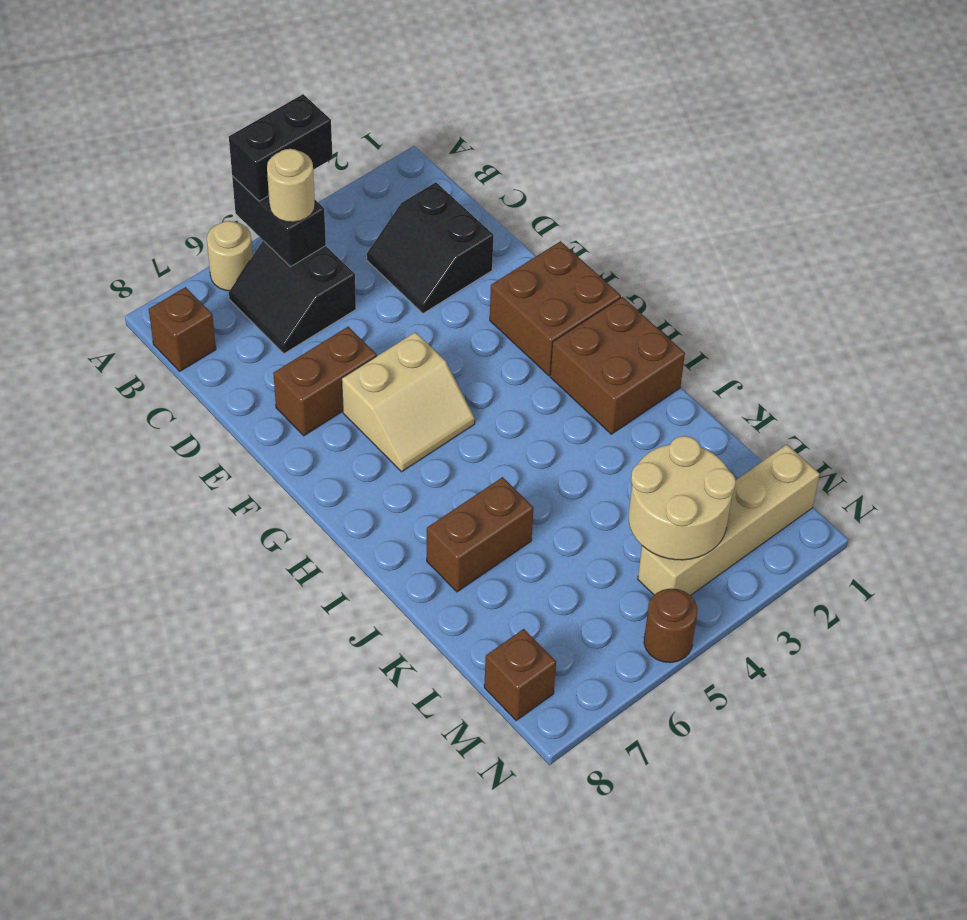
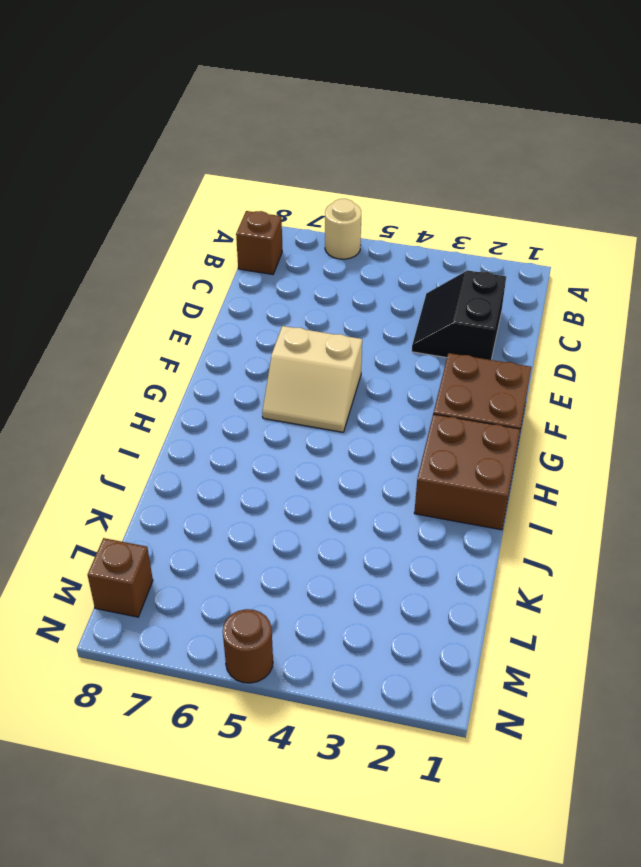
none -> black slope B5:C6 level 1 top 5
none -> brown brick E6:E7 level 1
none -> brown brick J6:J7 level 1

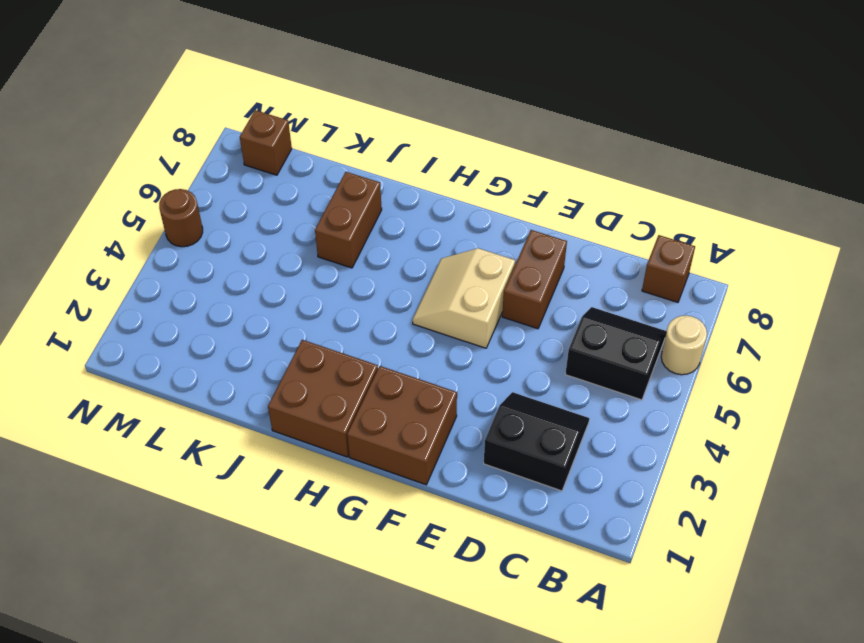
none -> tan brick M1:M4 level 1
none -> black brick A5:B5 level 2
none -> tan round brick L3:M4 level 2

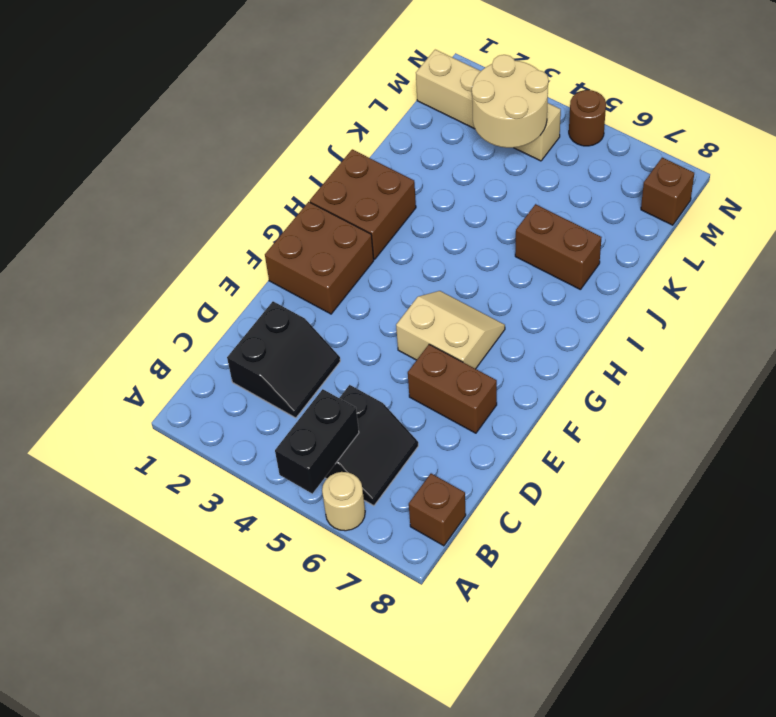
none -> black brick A4:A5 level 3
none -> tan round brick B5 level 3

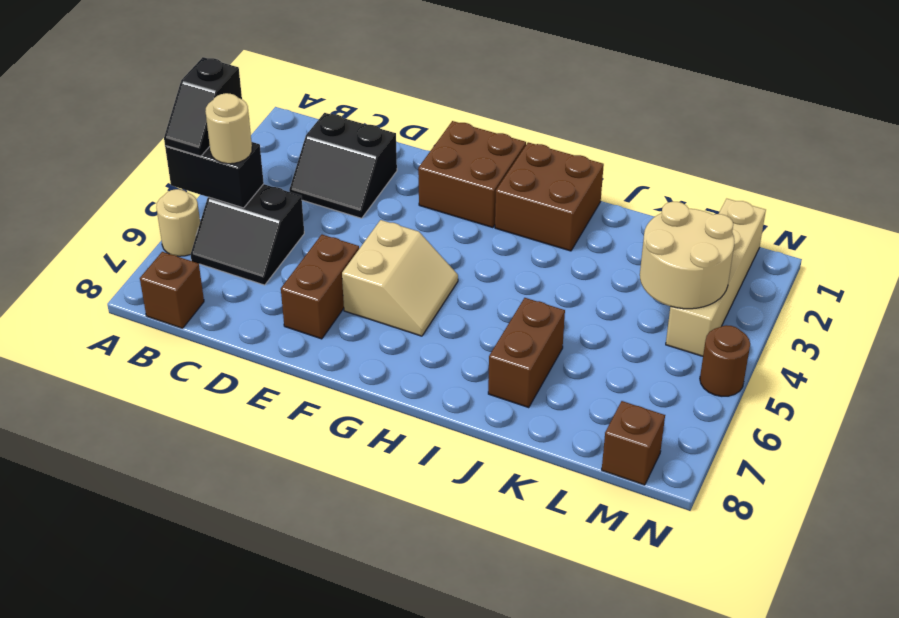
black slope A4:A5 level 3 top 4 -> black brick A4:A5 level 3

